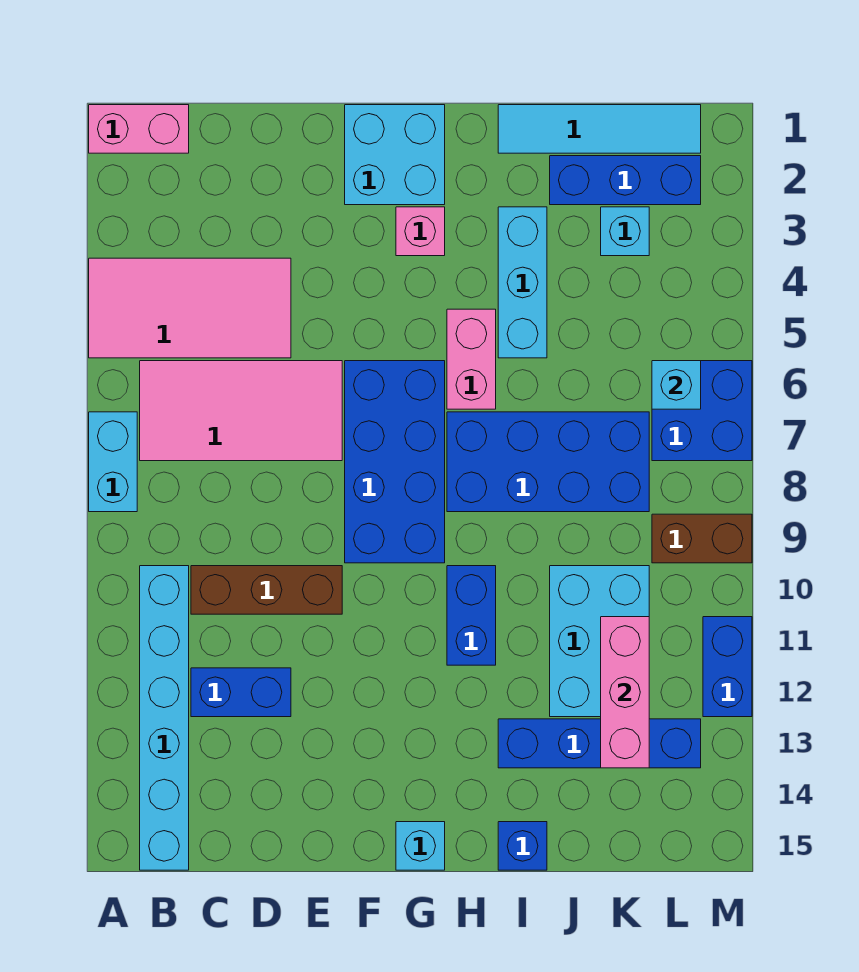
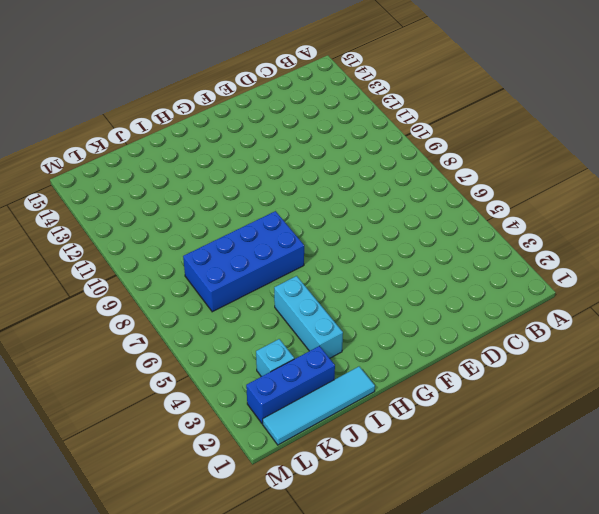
none -> pink brick A1:B1 level 1
none -> pink tile A4:D5 level 1
none -> cyan brick A7:A8 level 1

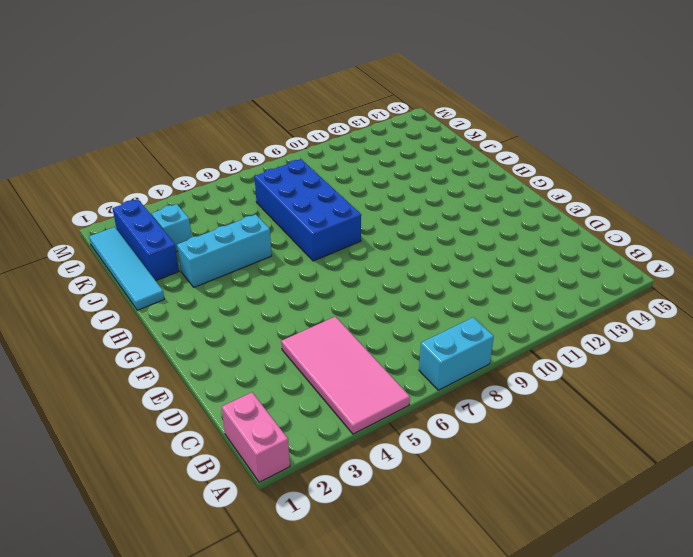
none -> pink tile B6:E7 level 1
none -> cyan brick B10:B15 level 1
none -> brown brick C10:E10 level 1

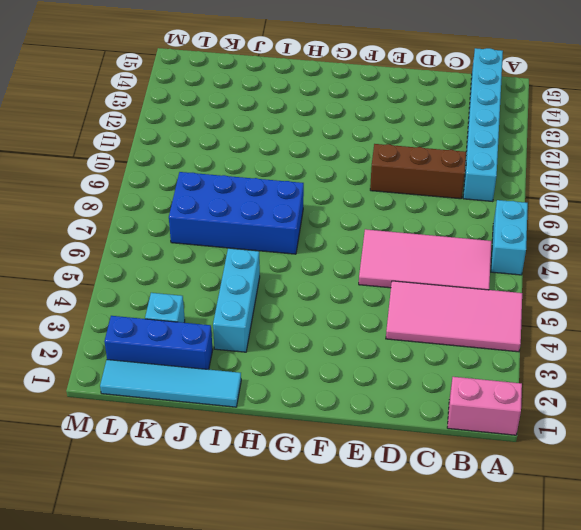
none -> blue brick C12:D12 level 1
none -> cyan brick F1:G2 level 1
none -> blue brick F6:G9 level 1

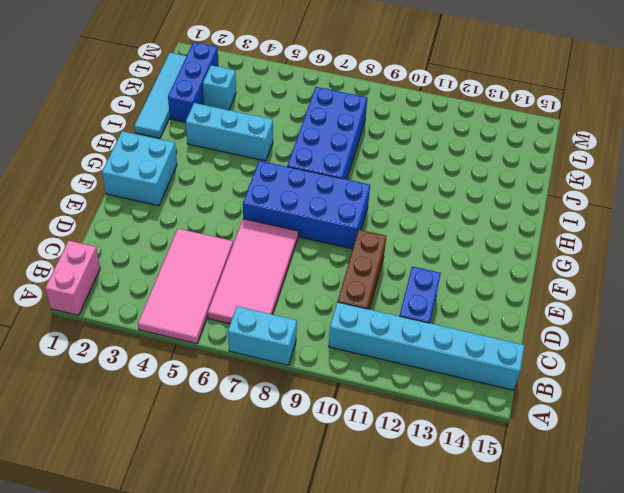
none -> pink brick G3 level 1
none -> cyan brick G15 level 1
none -> pink brick H5:H6 level 1

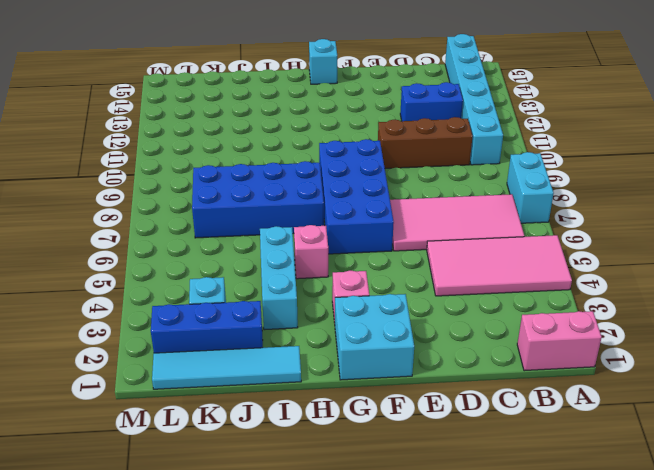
pink brick H5 level 1 -> pink brick H5:H6 level 1
none -> blue brick H10:H11 level 1
none -> blue brick I13:L13 level 1
none -> blue brick I15 level 1

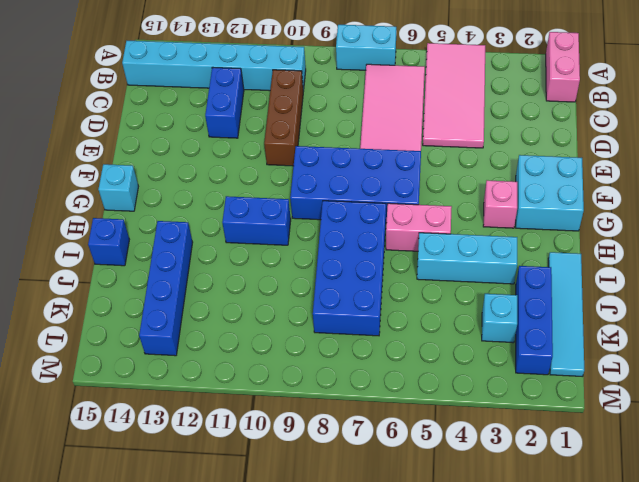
none -> cyan brick J10:K12 level 1
none -> blue brick L6:M7 level 1
none -> brown brick L9:M9 level 1

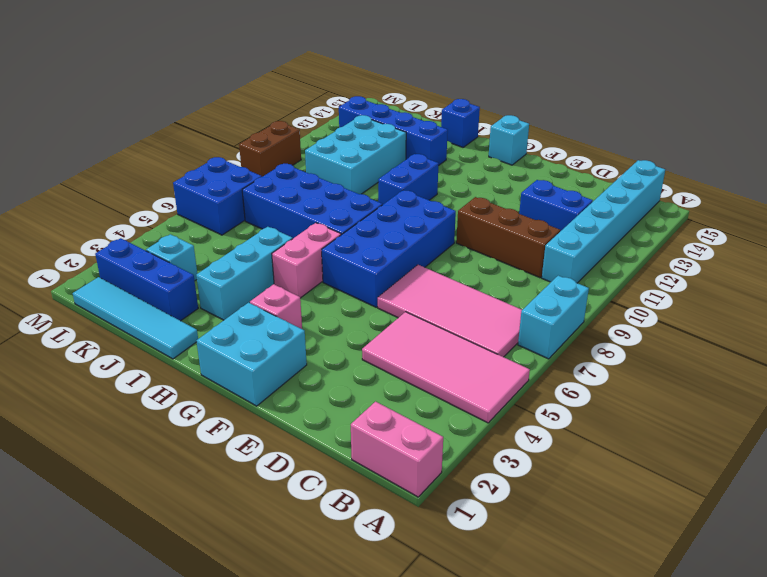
brown brick M9:M10 level 1 -> brown brick L9:M9 level 1
none -> blue brick M11:M12 level 1
none -> pink brick K11:K13 level 2
none -> cyan brick L6 level 2

